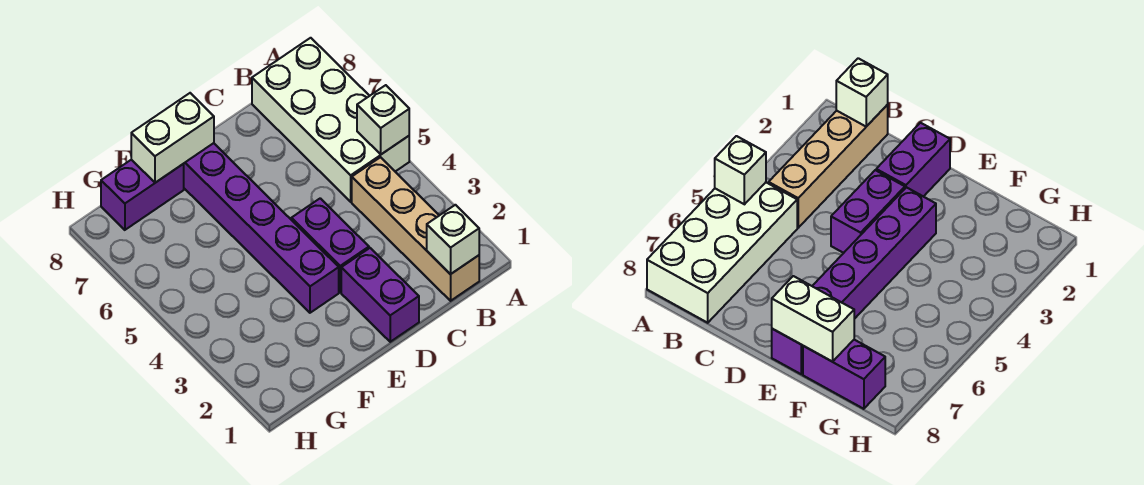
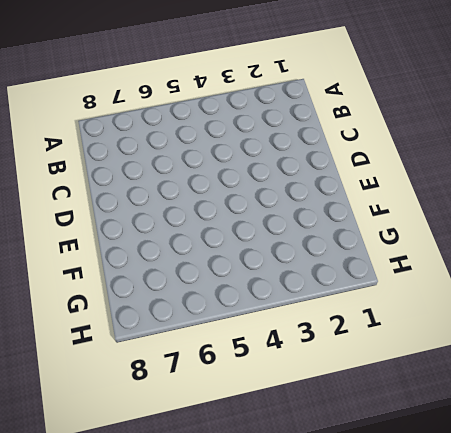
none -> white brick A5:B8 level 1
none -> tan brick B1:B4 level 1

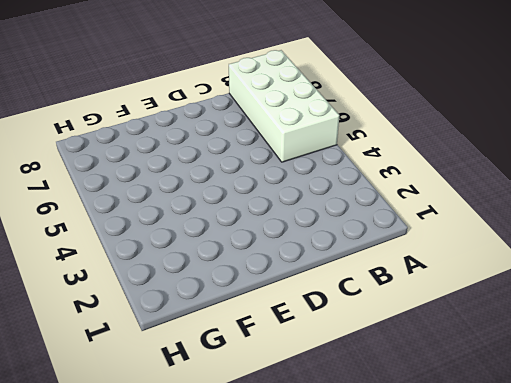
none -> tan brick B1:B4 level 1
none -> purple brick D1:D2 level 1

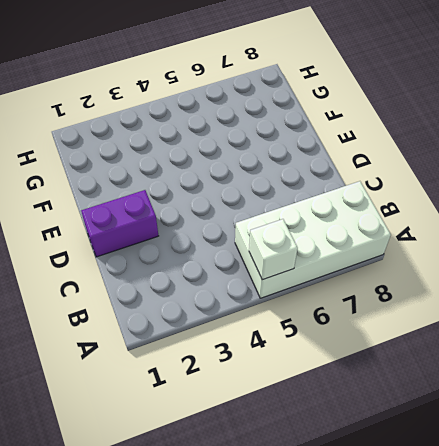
none -> tan brick B1:B4 level 1
none -> purple brick D3:D4 level 1

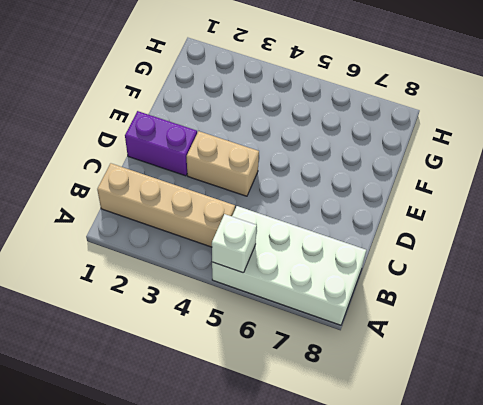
tan brick D3:D4 level 1 -> purple brick D3:D4 level 1
none -> purple brick E3:E8 level 1
none -> purple brick F8:G8 level 1

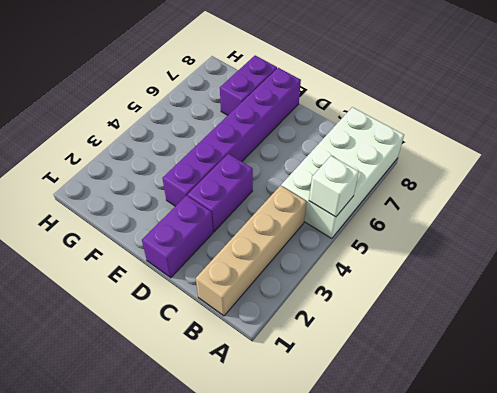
purple brick F7:F8 level 1 -> purple brick F8:G8 level 1
none -> white brick B1 level 2
none -> white brick E8:F8 level 2

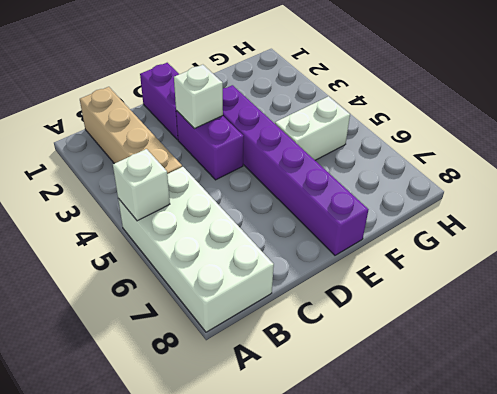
white brick D3 level 2 -> white brick B1 level 2
white brick F5:G5 level 1 -> white brick E8:F8 level 2
none -> purple brick F8:G8 level 1

